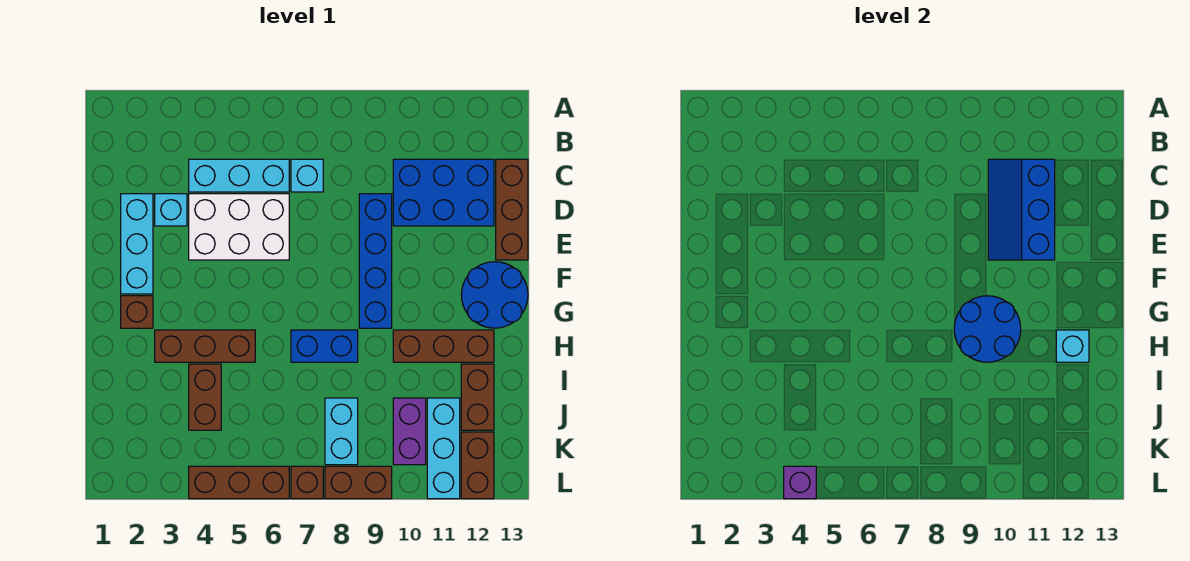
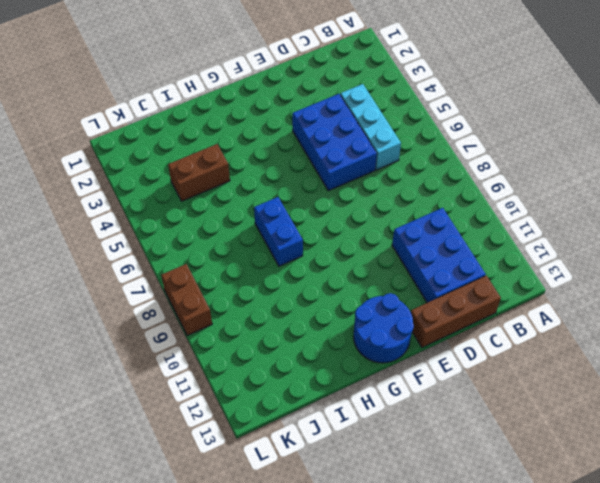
blue brick D4:E6 level 1 -> white brick D4:E6 level 1
none -> cyan brick C7 level 1
none -> cyan brick D2:F2 level 1
none -> cyan brick D3 level 1

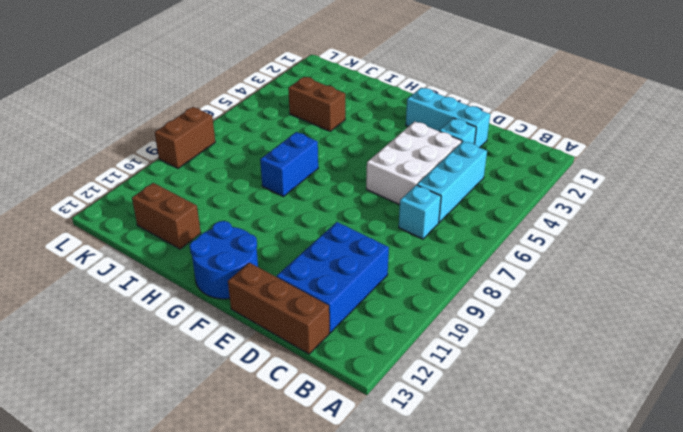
none -> blue brick D9:G9 level 1
none -> brown brick G2 level 1
none -> brown brick H3:H5 level 1

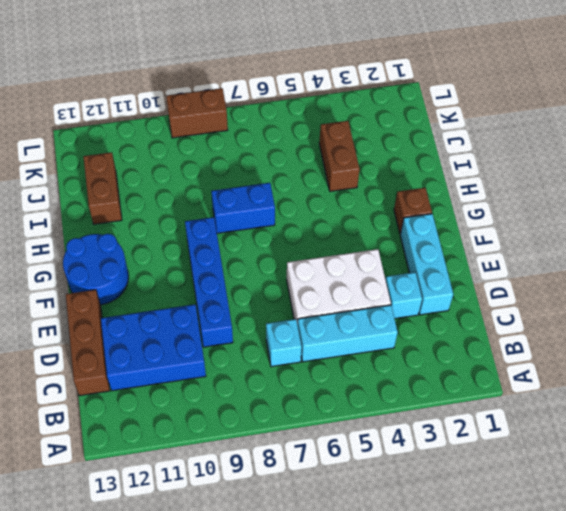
none -> brown brick H3:H5 level 1
none -> brown brick H10:H12 level 1
none -> cyan brick J8:K8 level 1

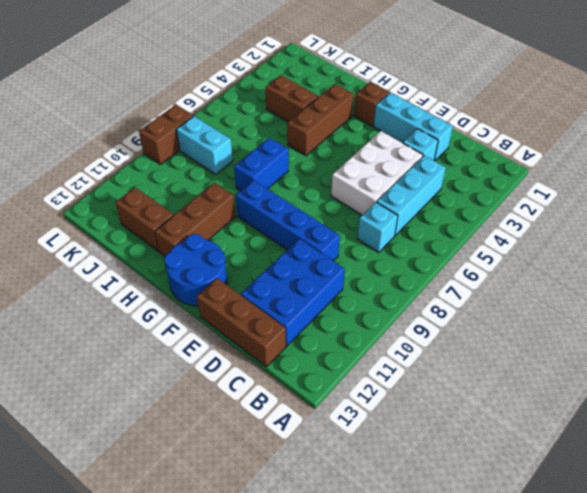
none -> purple brick J10:K10 level 1
none -> cyan brick J11:L11 level 1
none -> brown brick K12:L12 level 1

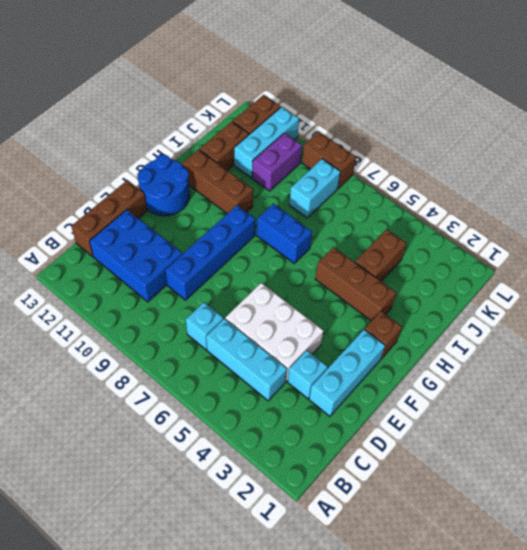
none -> brown brick L4:L6 level 1
none -> brown brick L7 level 1
none -> blue slope C10:E11 level 2 top 11

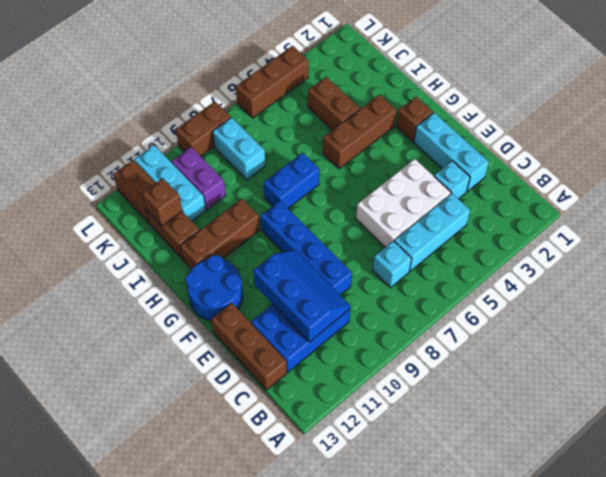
brown brick J12 level 2 -> brown brick L7 level 1
none -> blue round brick G9:H10 level 2
none -> cyan brick H12 level 2
none -> purple brick L4 level 2

